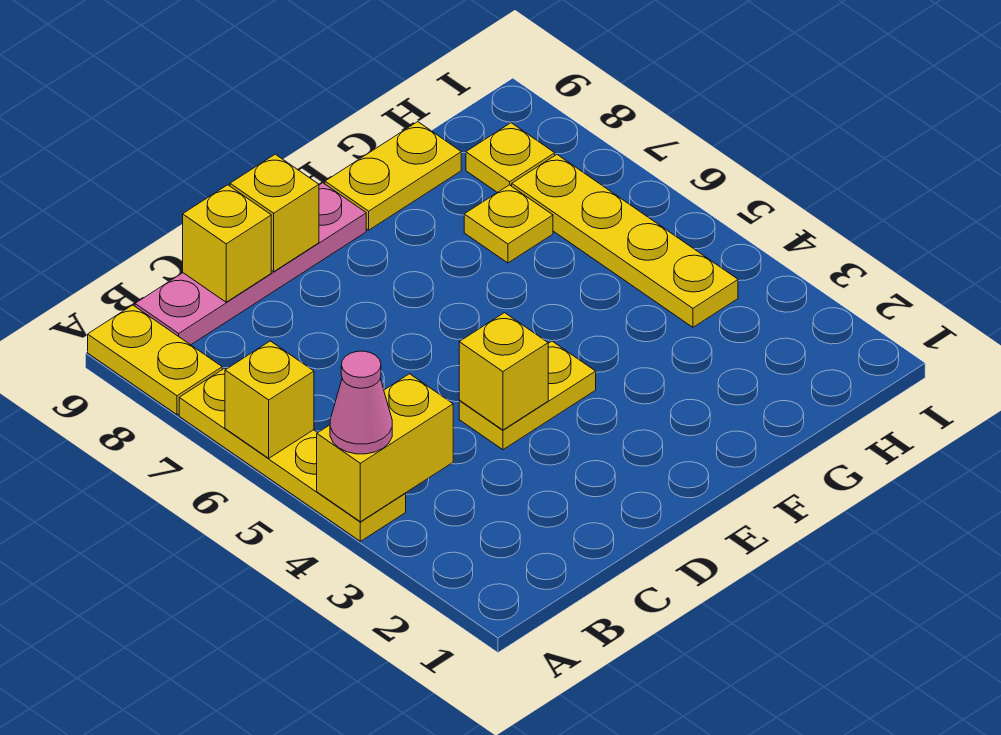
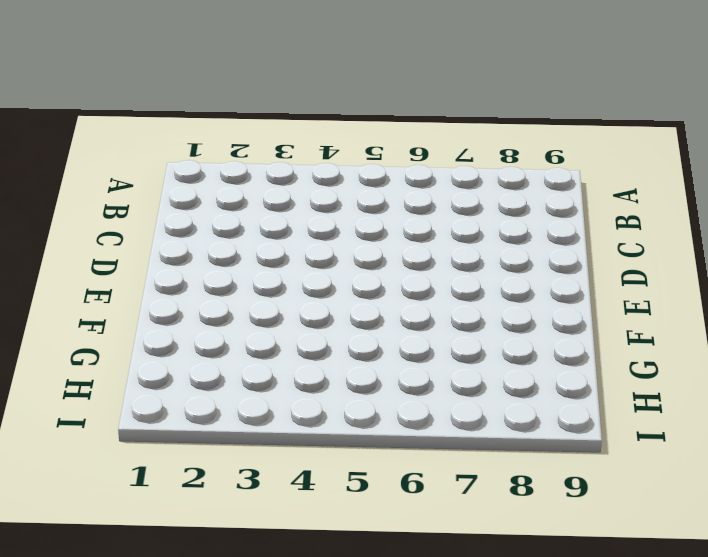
none -> yellow plate A4:A7 level 1
none -> yellow plate A8:A9 level 1
none -> pink plate B9:E9 level 1

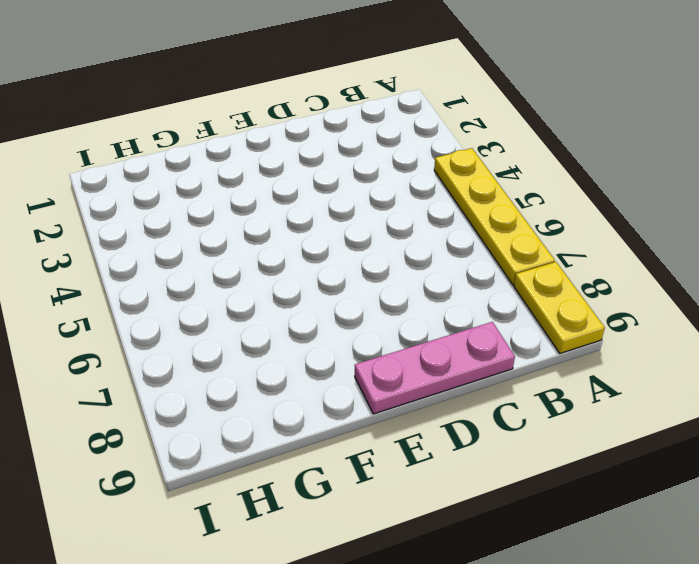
pink plate C9:E9 level 1 -> pink plate B9:E9 level 1
none -> yellow plate D4:E4 level 1
none -> yellow plate F9:G9 level 1
none -> yellow plate G7 level 1

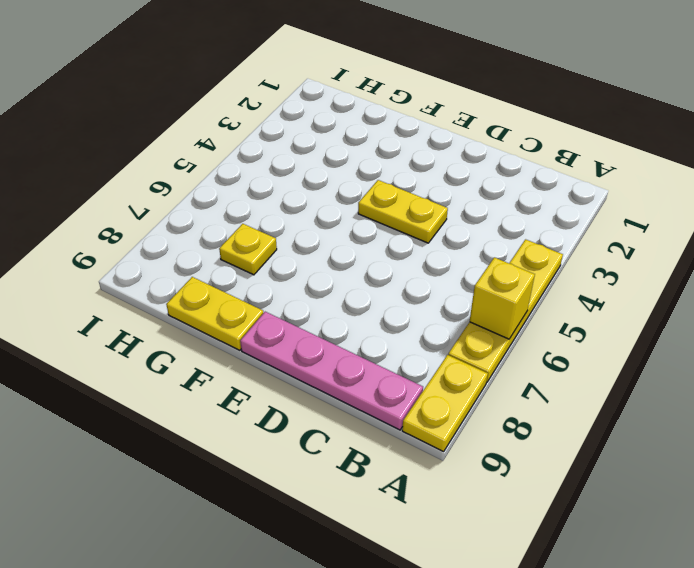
none -> yellow plate H4:H7 level 1
none -> yellow plate H8 level 1
none -> yellow brick A4:B4 level 2

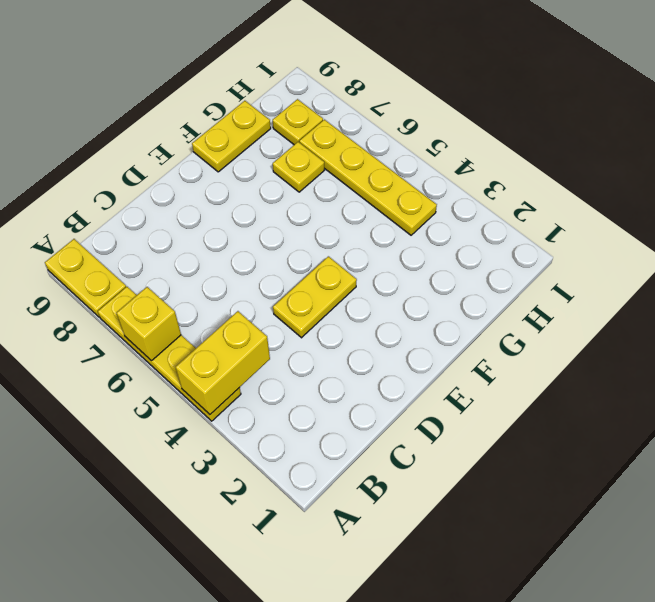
none -> pink plate B9:E9 level 1
none -> yellow brick C9 level 2
none -> yellow brick D4 level 2

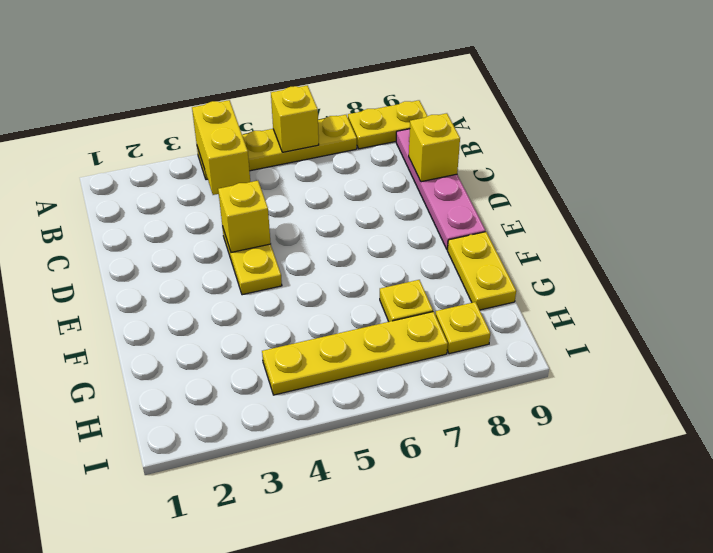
none -> yellow brick D9 level 2
none -> pink cone A4 level 3

